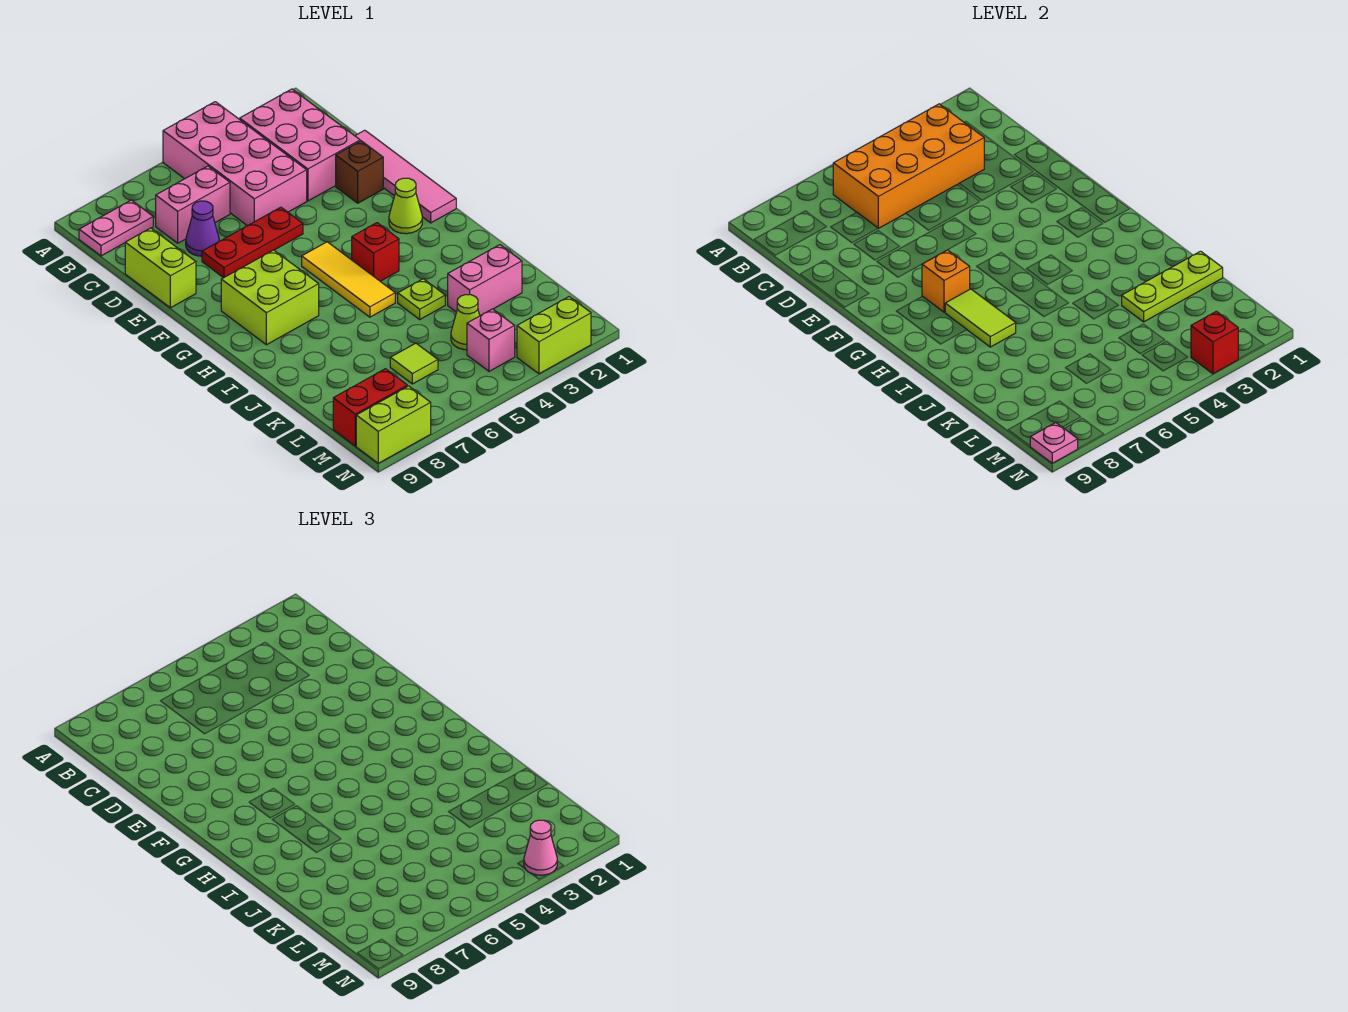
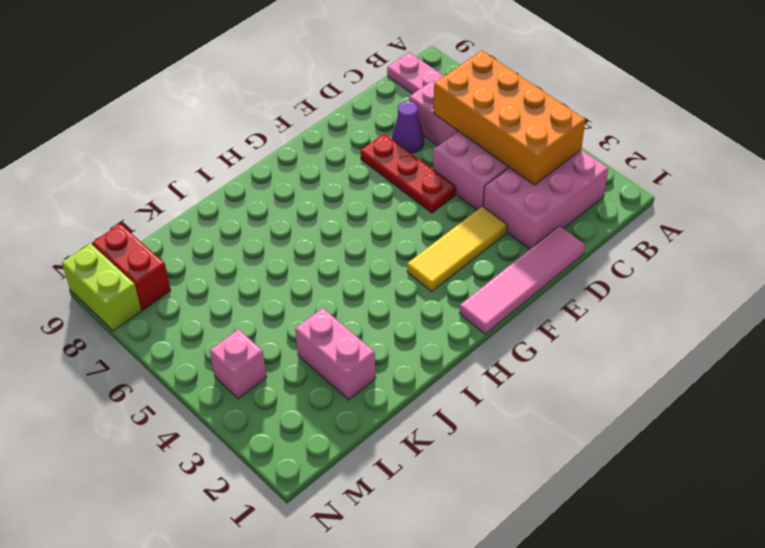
yellow tile E3:G3 level 1 -> yellow tile G5:I5 level 1
none -> lime brick D9:E9 level 1
none -> brown brick E2 level 1
none -> lime cone G2 level 1

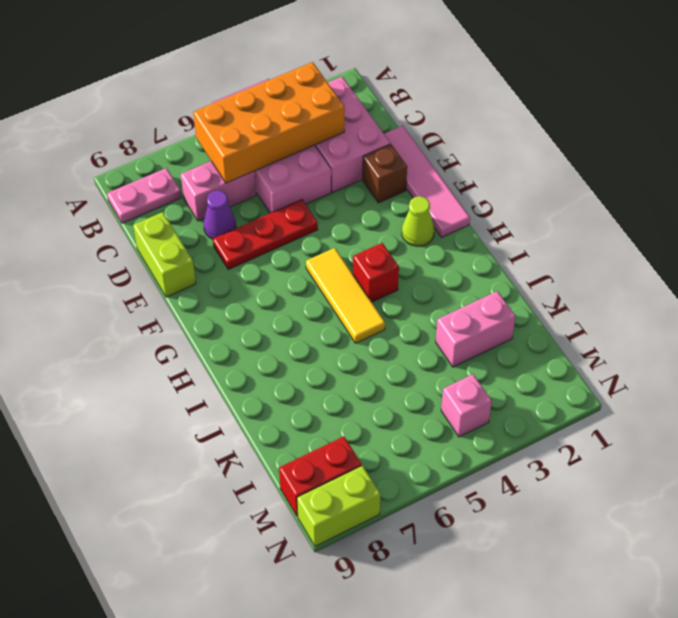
none -> lime brick G7:H8 level 1
none -> lime plate J4 level 1
none -> lime cone L4 level 1

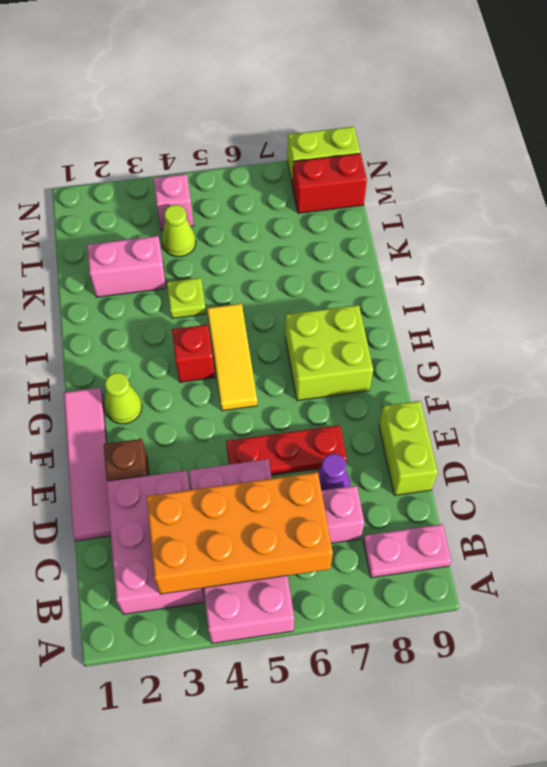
none -> lime tile L6 level 1
none -> lime brick N2:N3 level 1
none -> orange brick G7 level 2

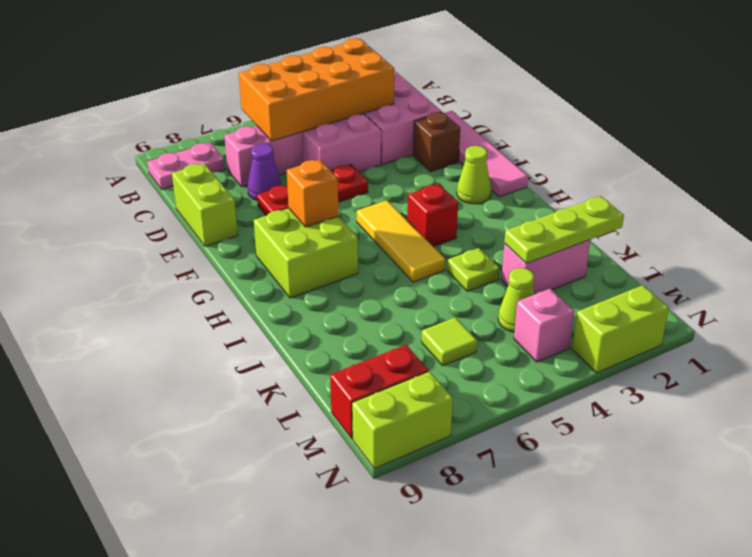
none -> lime tile H7:I7 level 2
none -> red brick N3 level 2
none -> pink plate N9 level 2

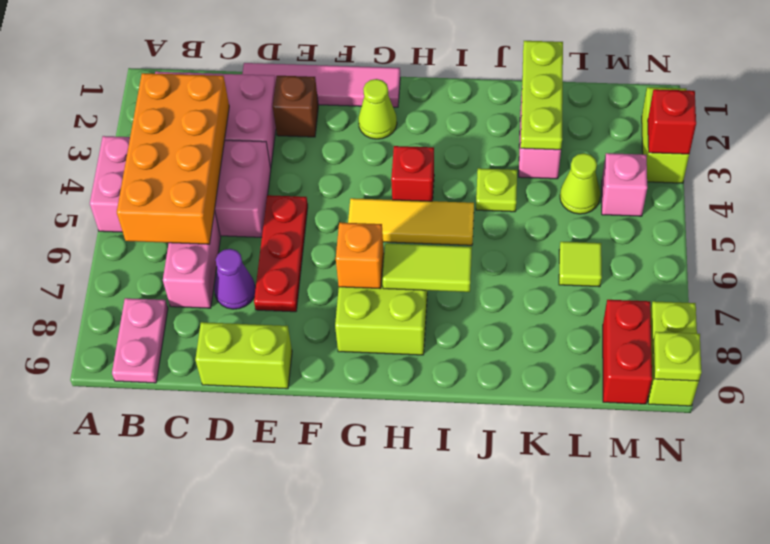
lime plate N9 level 2 -> pink plate N9 level 2
none -> pink cone N3 level 3

